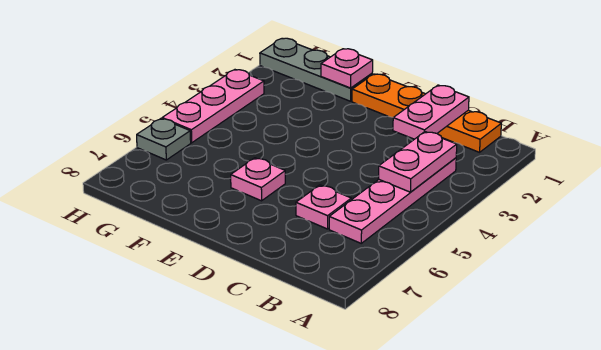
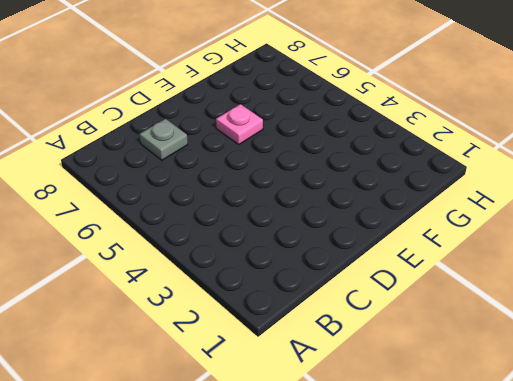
grey plate C7 level 1 -> grey plate H6 level 1
none -> orange plate B1:E1 level 1
none -> pink plate B3:B6 level 1

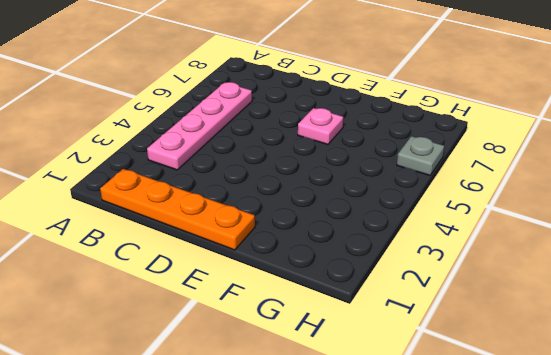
none -> pink plate C6 level 1
none -> grey plate F1:H1 level 1

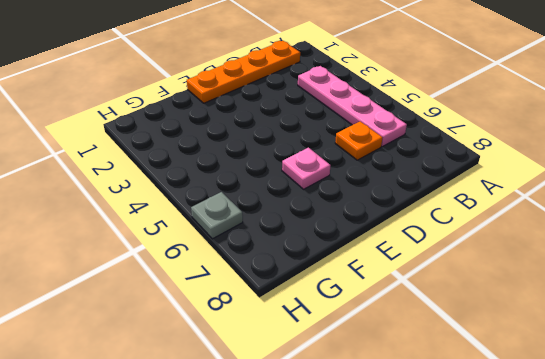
orange plate C6 level 1 -> pink plate C6 level 1
none -> grey plate F1:H1 level 1
none -> pink plate H3:H5 level 1

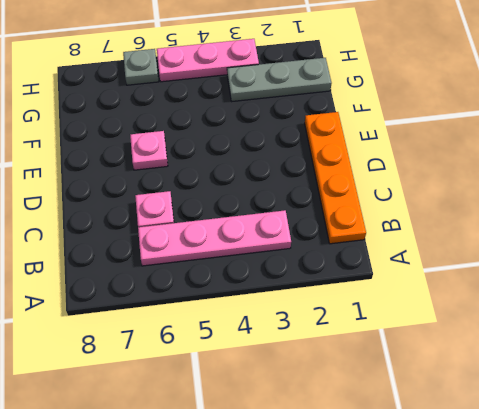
grey plate G1:G3 level 1 -> grey plate F1:H1 level 1
none -> pink plate B3:B4 level 2
none -> pink plate C1:C2 level 2

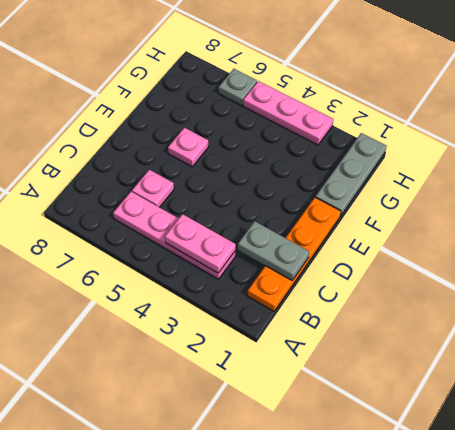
grey plate C1:C2 level 2 -> pink plate C1:C2 level 2
none -> pink plate F1 level 2

